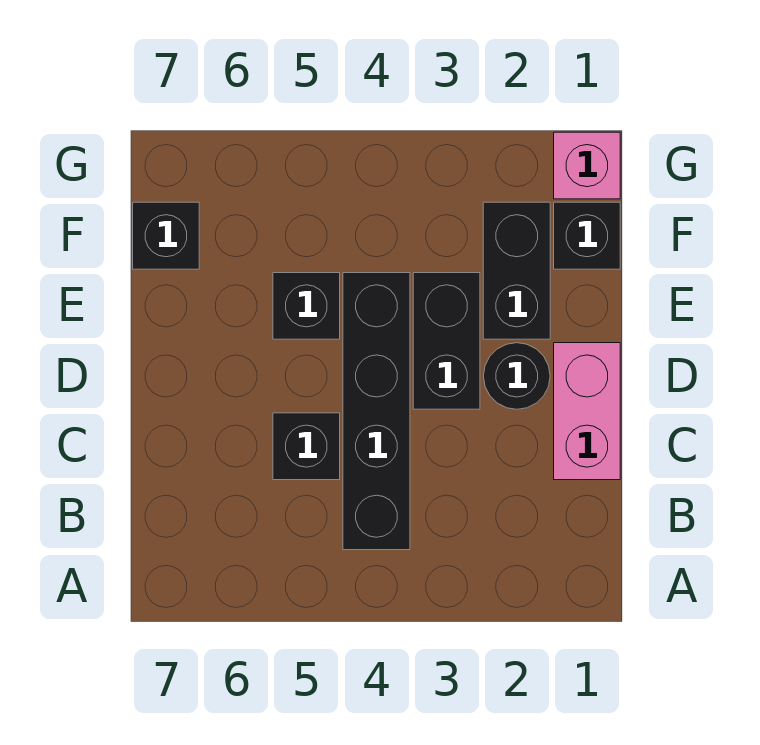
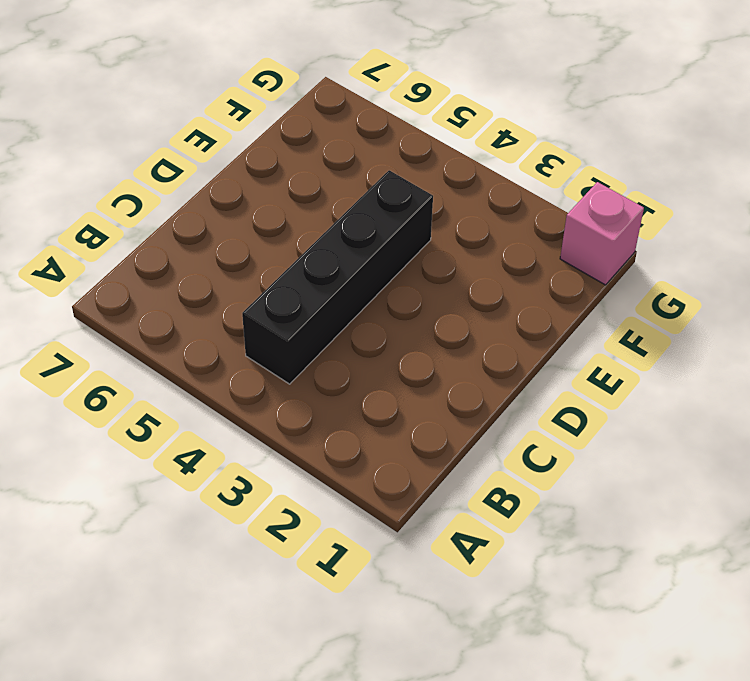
none -> pink brick C1:D1 level 1
none -> black brick C5 level 1

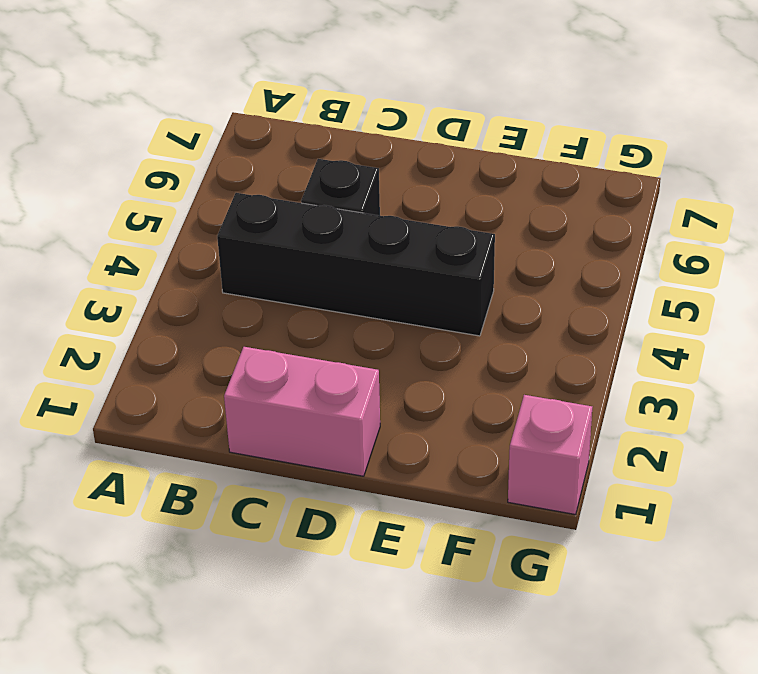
none -> black round brick D2 level 1
none -> black brick D3:E3 level 1

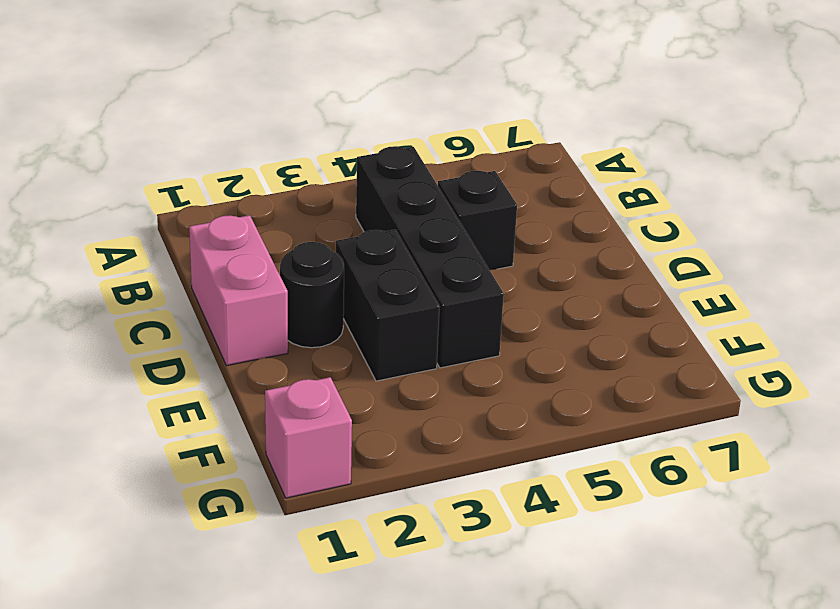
none -> black brick E2:F2 level 1
none -> black brick E5 level 1

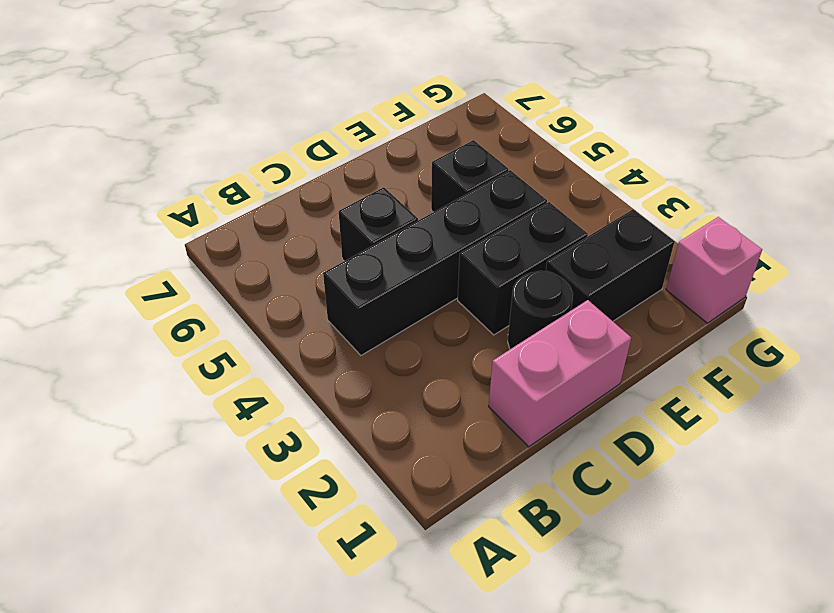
none -> black brick F1 level 1
none -> black brick F7 level 1

